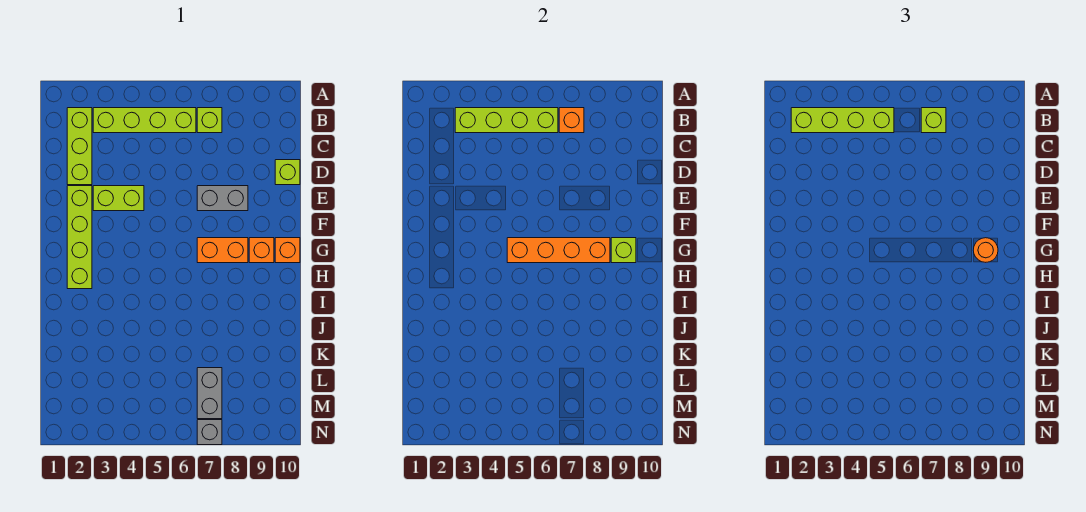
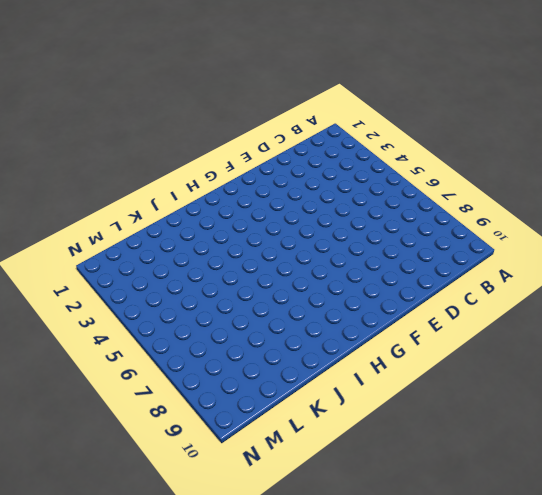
none -> lime brick B2:D2 level 1
none -> lime brick B3:B6 level 1
none -> lime brick B7 level 1

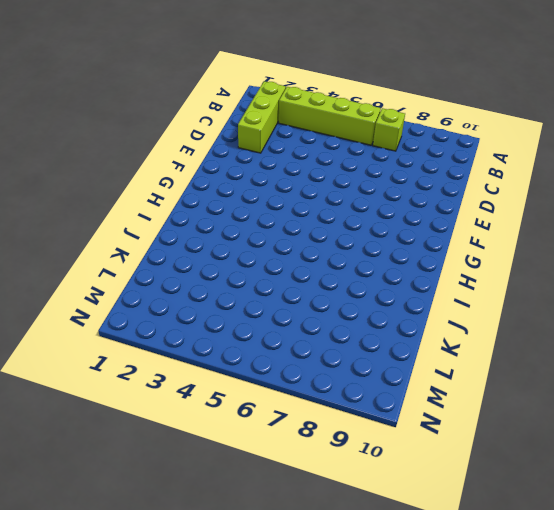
none -> lime brick D10 level 1
none -> lime brick E2:H2 level 1
none -> lime brick E3:E4 level 1

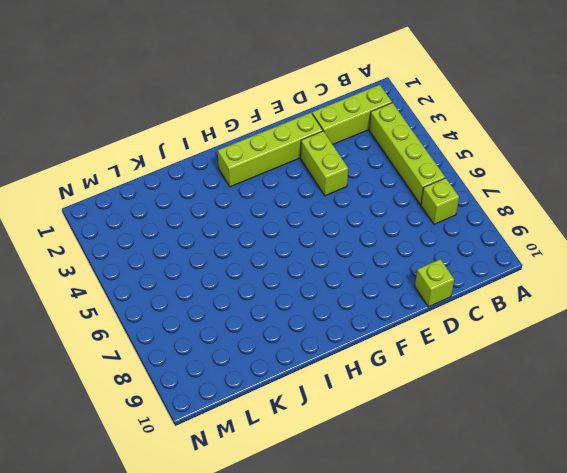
none -> grey brick E7:E8 level 1
none -> orange brick G7:G8 level 1
none -> orange brick G9 level 1

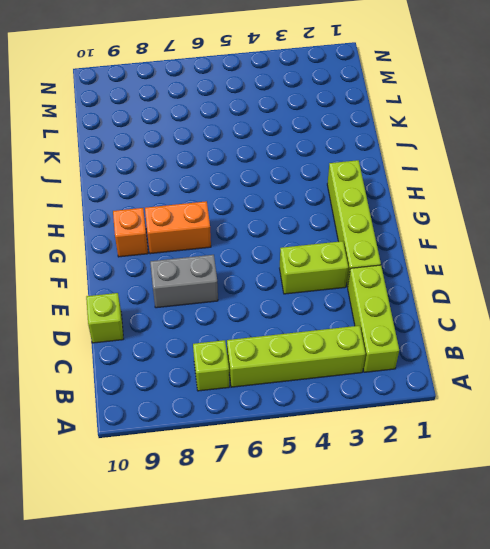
none -> orange brick G10 level 1
none -> grey brick L7:M7 level 1
none -> grey brick N7 level 1

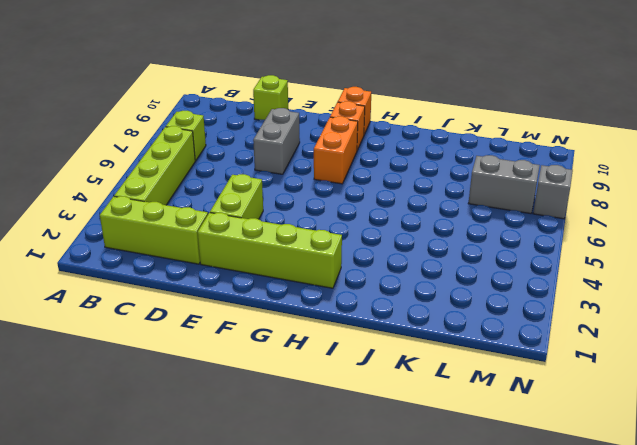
none -> lime brick B3:B6 level 2
none -> orange brick B7 level 2
none -> orange brick G5:G8 level 2

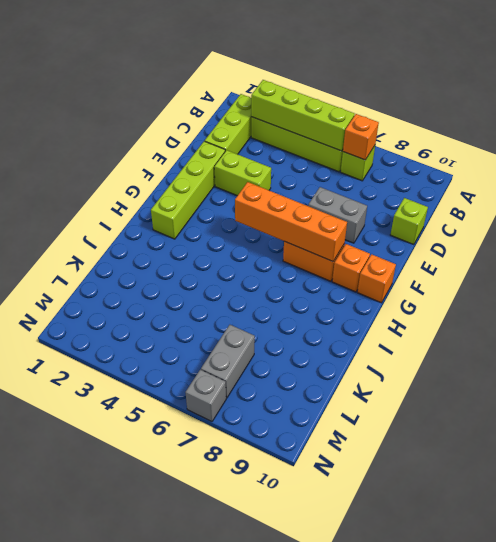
none -> lime brick G9 level 2
none -> lime brick B2:B5 level 3
none -> lime brick B7 level 3

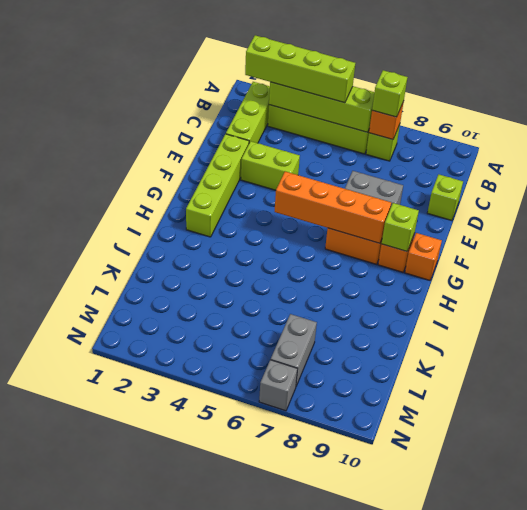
none -> orange round brick G9 level 3

